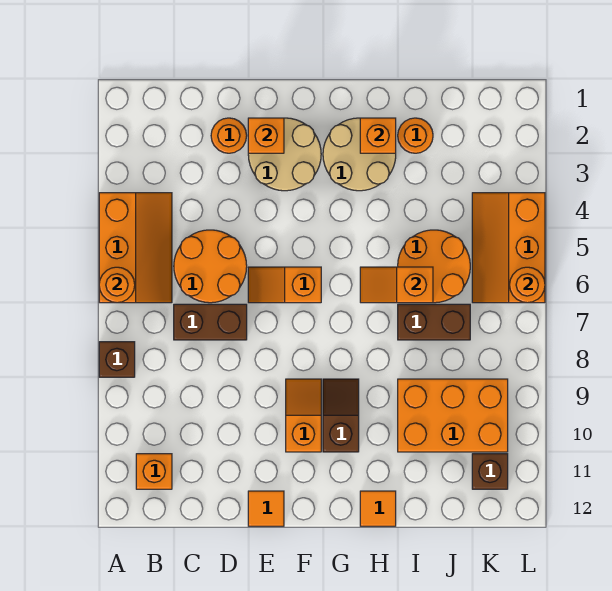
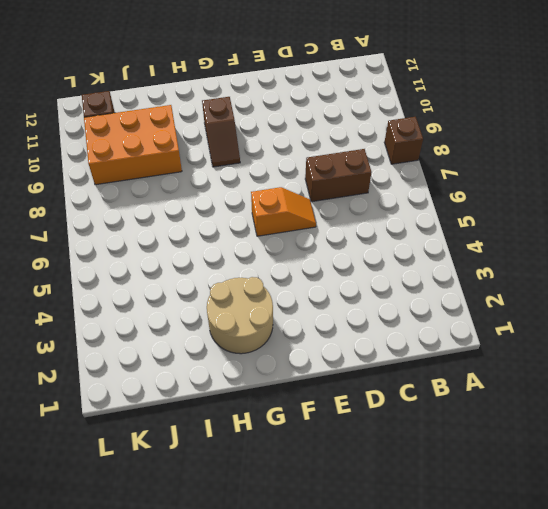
none -> orange slope A4:B6 level 1 top A
none -> orange brick B11 level 1
none -> orange round brick C5:D6 level 1

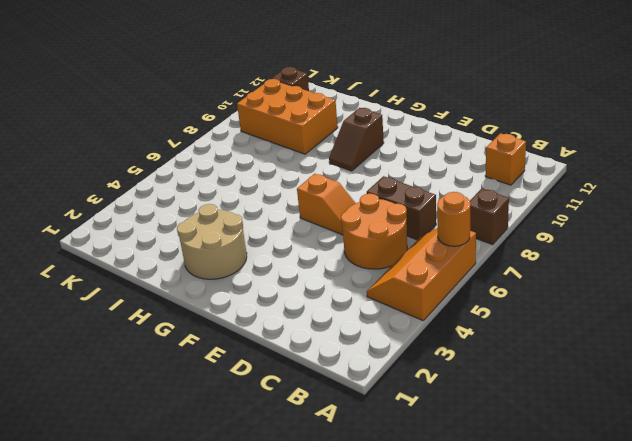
none -> orange round brick D2 level 1
none -> tan round brick E2:F3 level 1
none -> orange tile E12 level 1

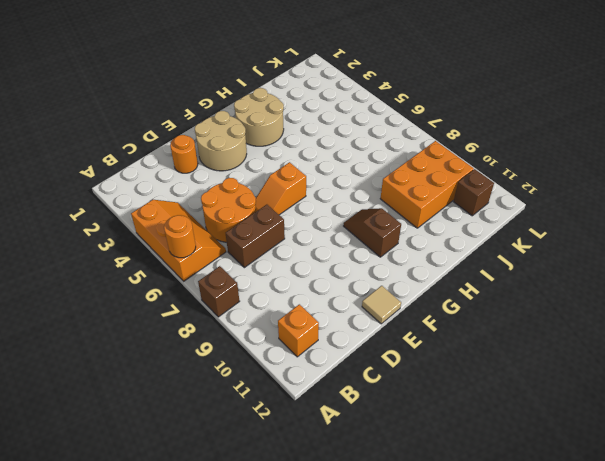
tan tile E12 level 1 -> orange tile E12 level 1
none -> orange slope F9:F10 level 1 top 10
none -> orange tile H12 level 1
none -> orange round brick I2 level 1

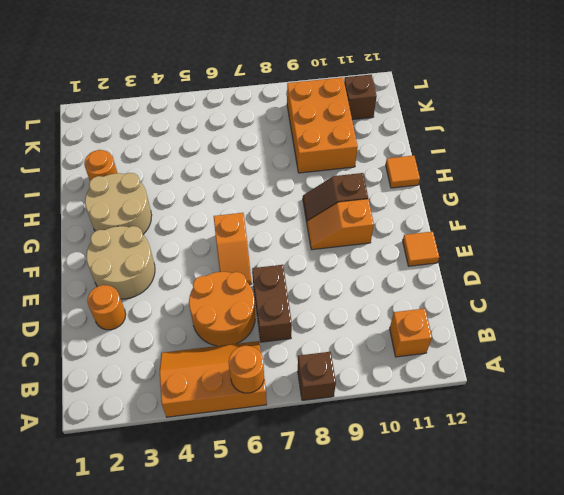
none -> orange round brick I5:J6 level 1
none -> brown brick I7:J7 level 1
none -> orange slope K4:L6 level 1 top L

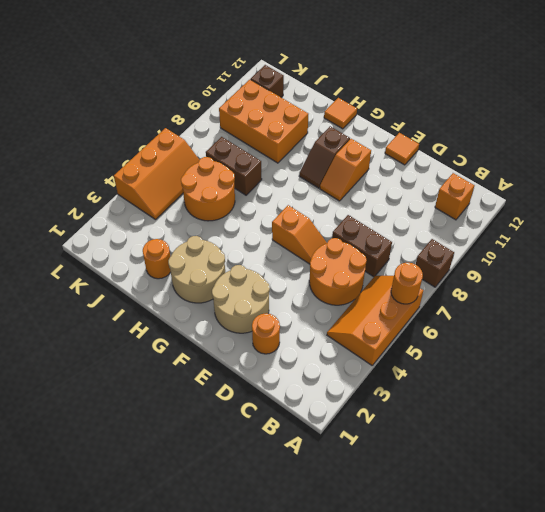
none -> orange brick E2 level 2
none -> orange brick H2 level 2
none -> orange slope H6:I6 level 2 top I

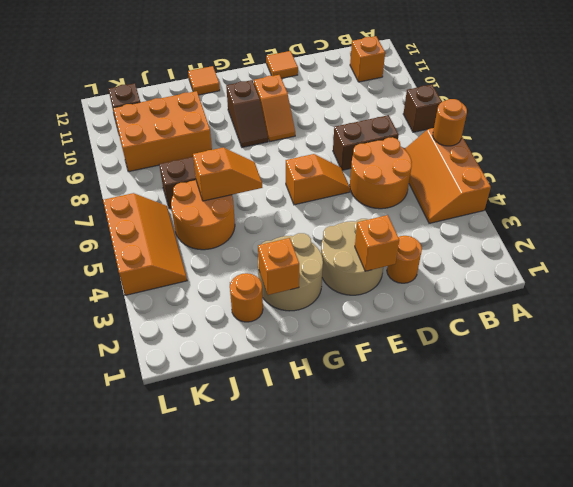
none -> orange round brick L6 level 2

